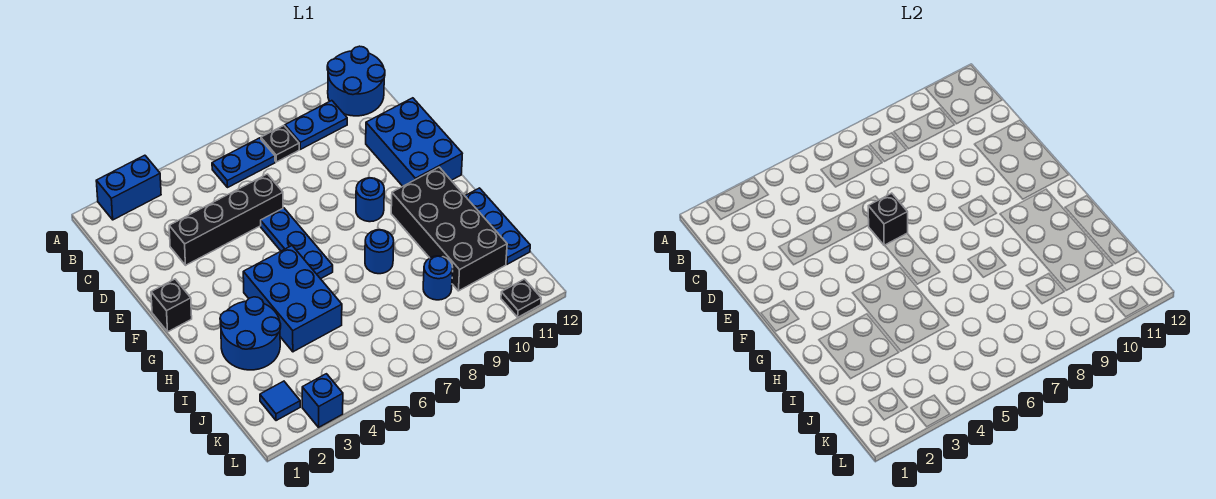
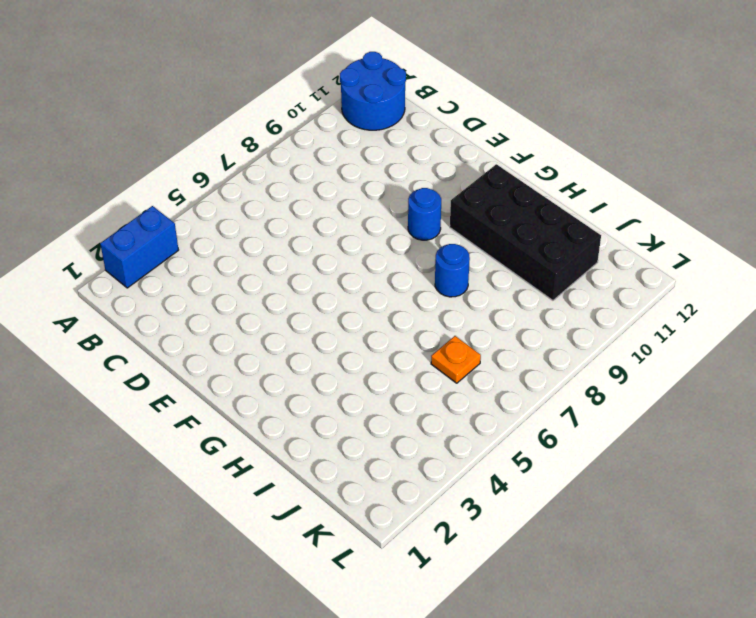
orange plate J6 level 1 -> none
none -> blue plate B6:B7 level 1
none -> black plate B8 level 1
none -> blue plate B9:B10 level 1

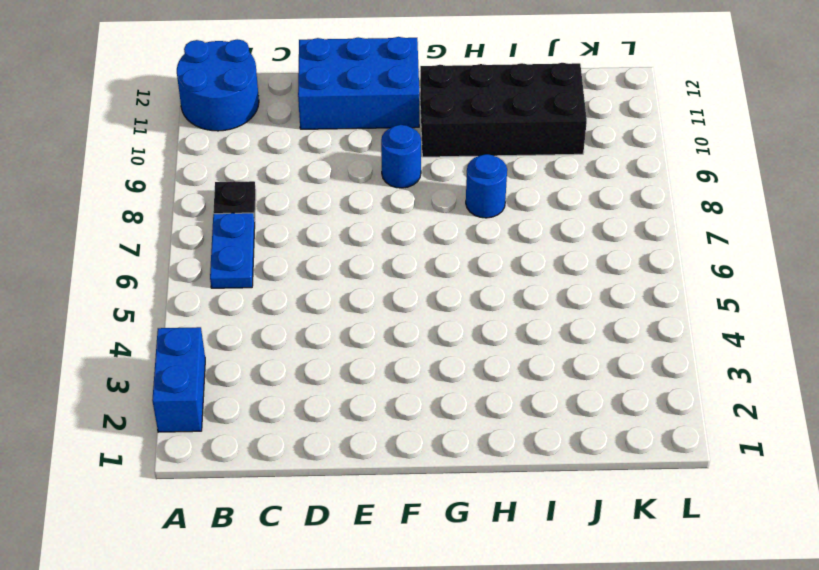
none -> blue plate B9:B10 level 1
none -> black brick D3:D6 level 1
none -> blue plate E6:G6 level 1

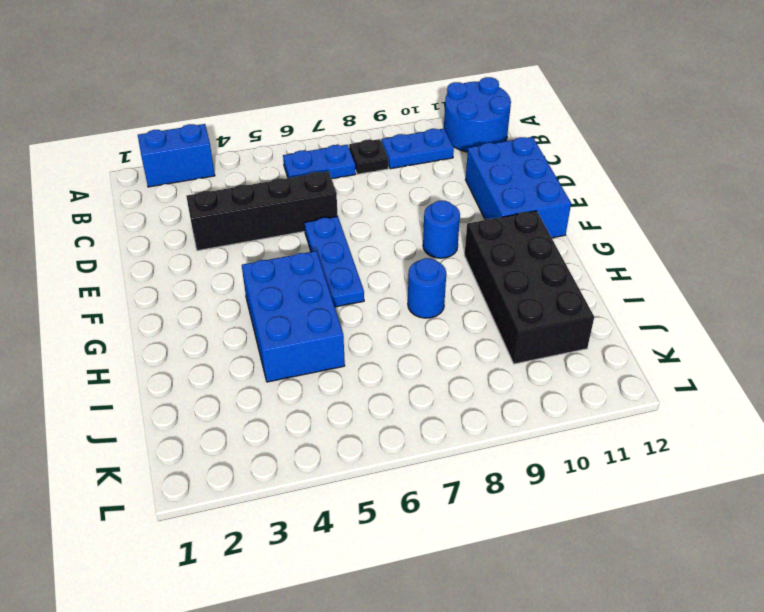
none -> black brick F1 level 1
none -> blue round brick H2:I3 level 1
none -> blue plate H12:J12 level 1

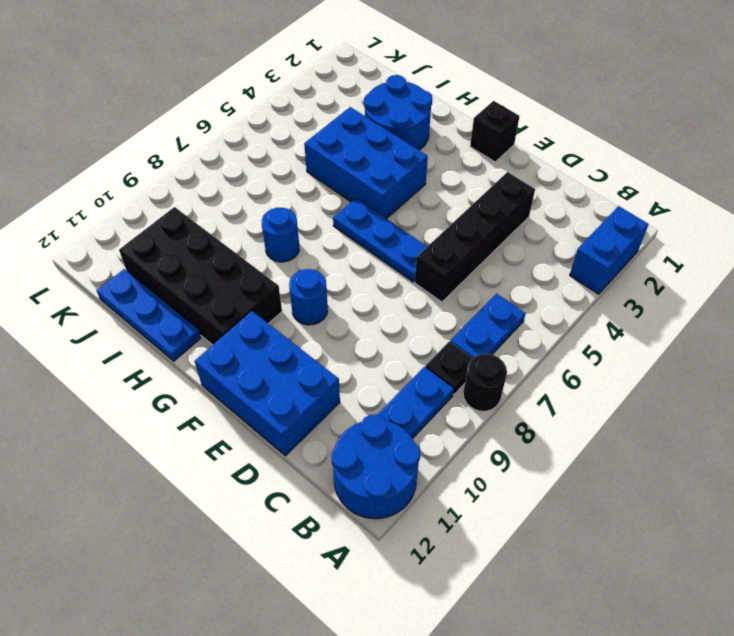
black round brick A8 level 1 -> none
none -> blue round brick J9 level 1
none -> blue tile K2 level 1
none -> blue brick L3 level 1

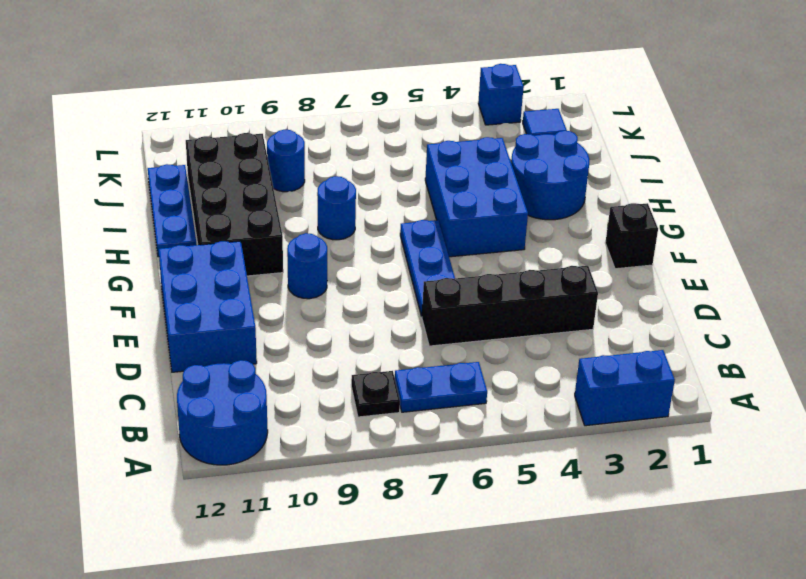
none -> blue plate B9:B10 level 1
none -> black plate L11 level 1
none -> black brick E6 level 2

